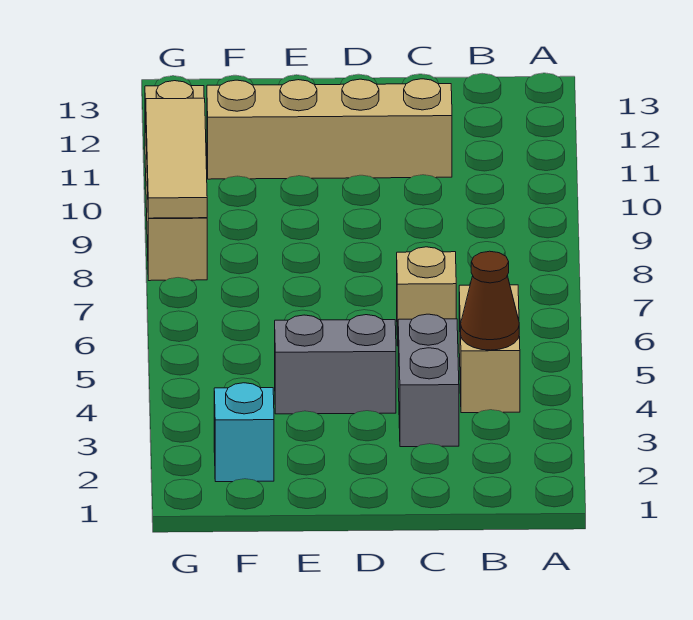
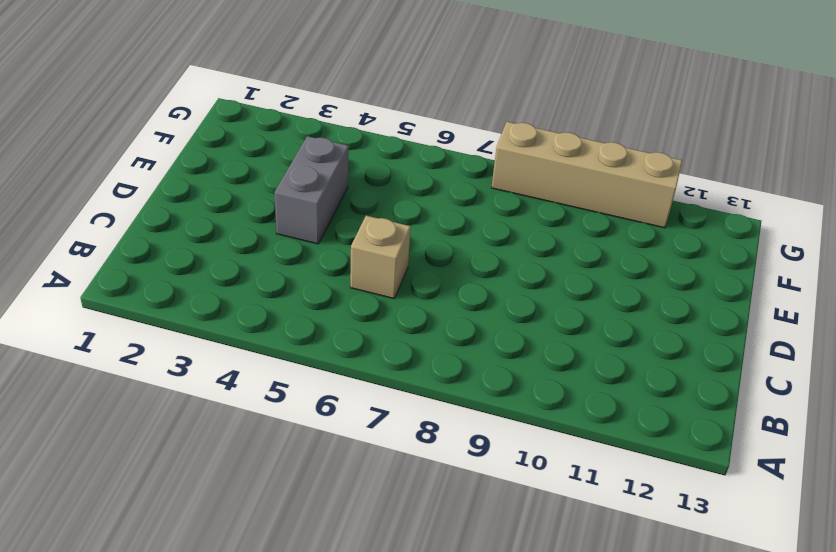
none -> tan brick B4:B5 level 1
none -> grey brick C3:C4 level 1

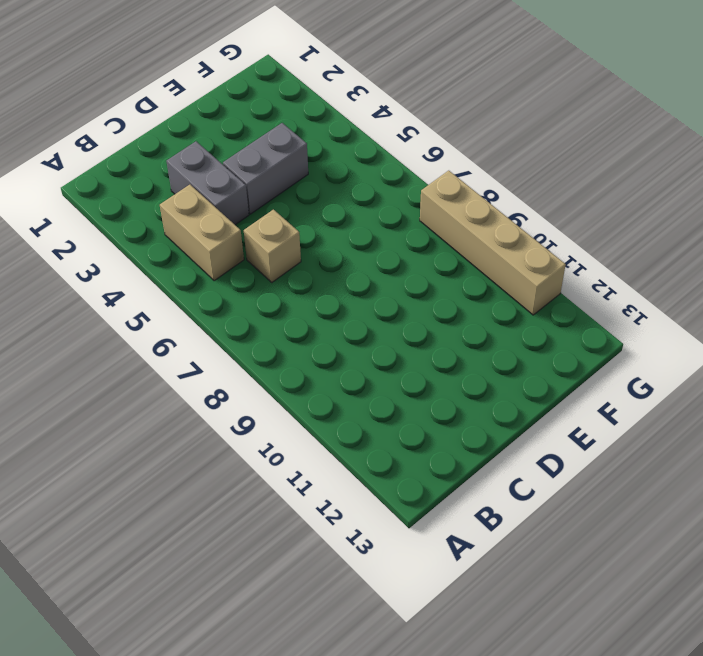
none -> tan brick C11:F11 level 1
none -> cyan brick F2 level 1

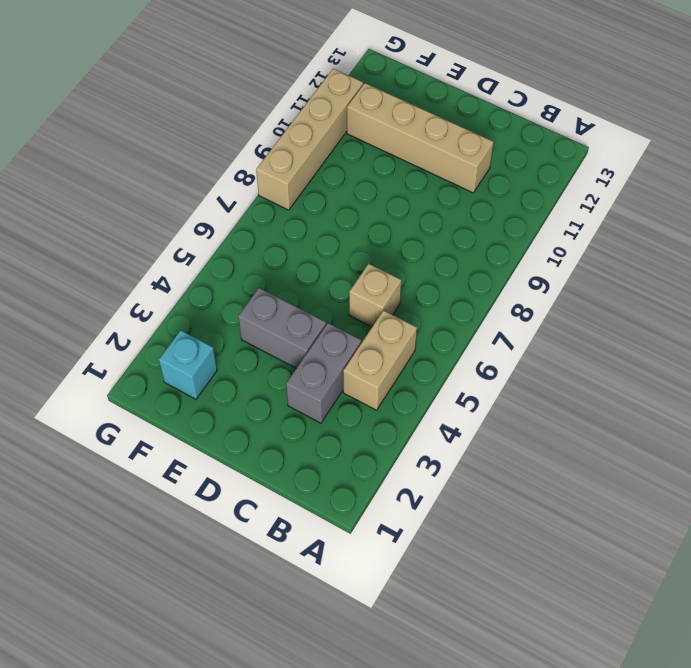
none -> brown cone B4 level 2
none -> tan tile G8:G10 level 2

